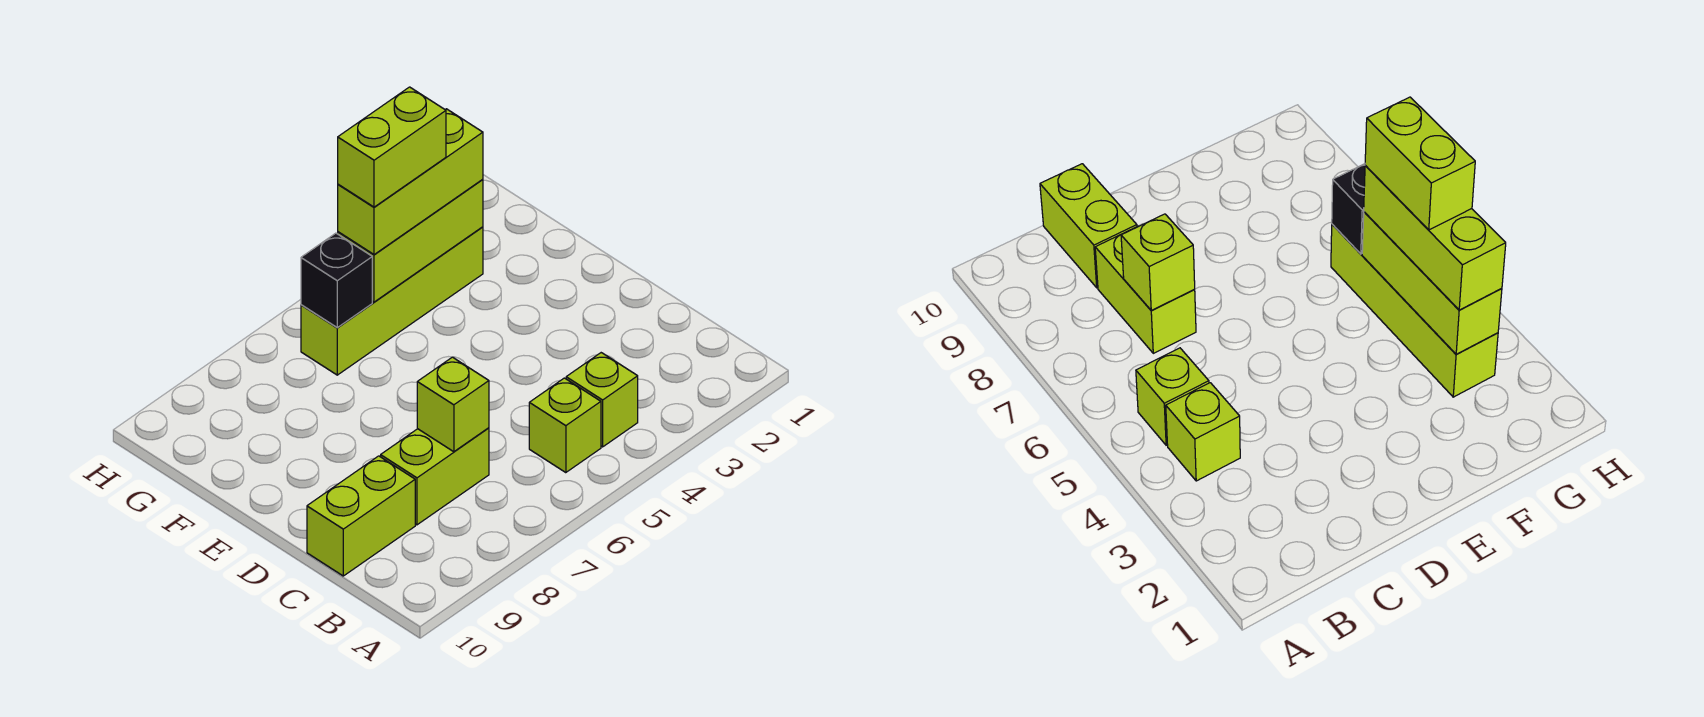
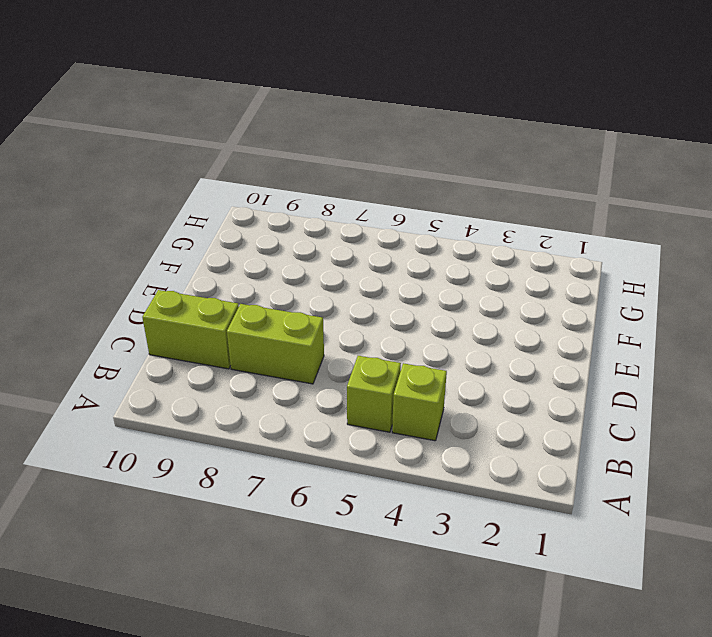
none -> lime brick G3:G6 level 1
none -> lime brick C7 level 2

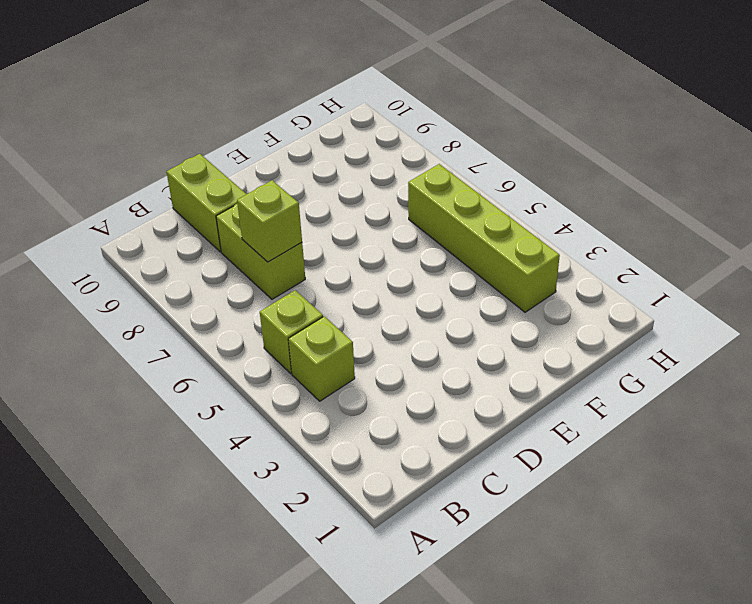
none -> lime brick G3:G5 level 2
none -> black brick G6 level 2

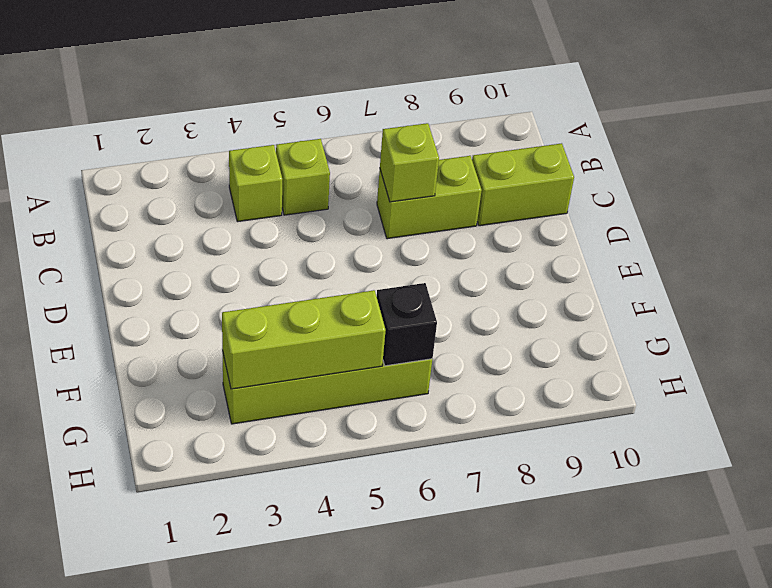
none -> lime brick G3:G5 level 3
none -> lime brick G4:G5 level 4

